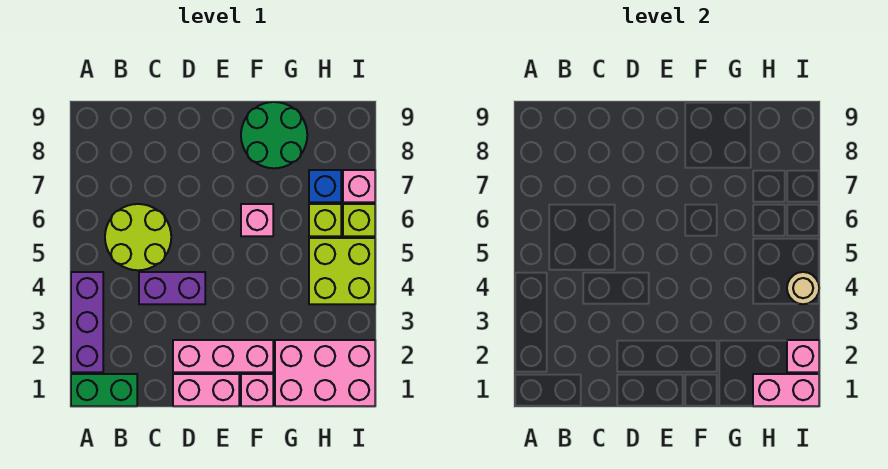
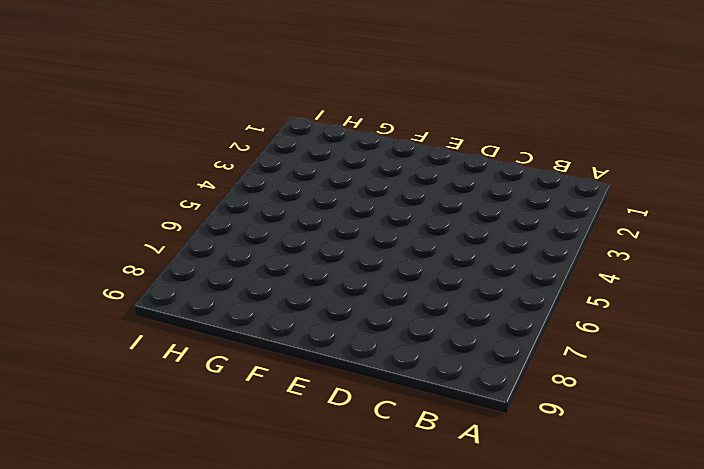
none -> green brick A1:B1 level 1
none -> purple brick A2:A4 level 1
none -> lime round brick B5:C6 level 1

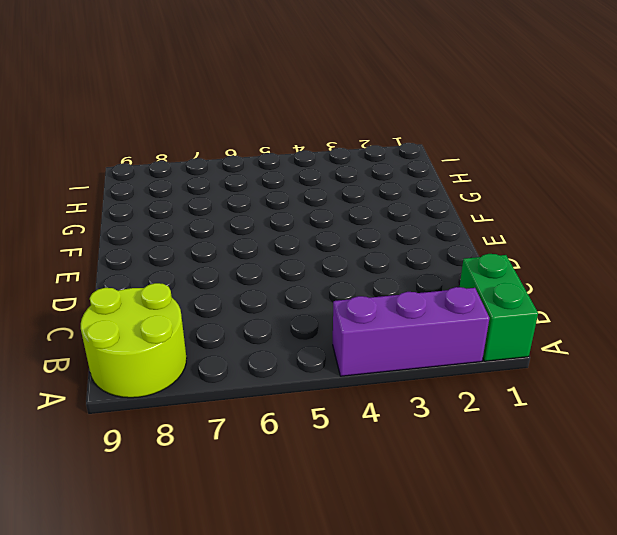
lime round brick A8:B9 level 1 -> lime round brick B5:C6 level 1
none -> purple brick C4:D4 level 1
none -> pink brick D1:E1 level 1
none -> pink brick D2:F2 level 1

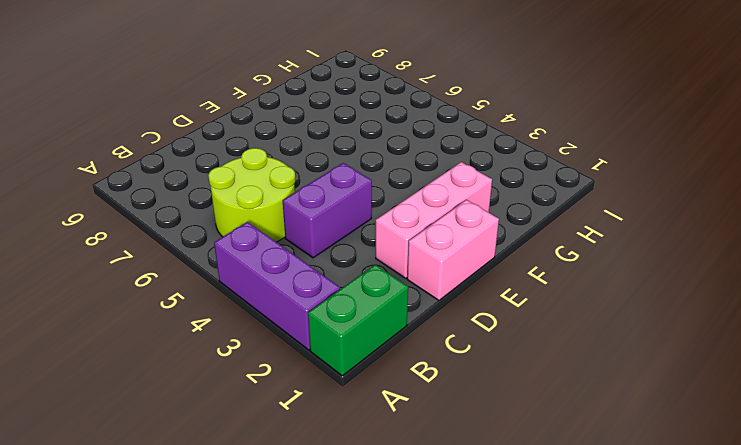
none -> pink brick F1 level 1
none -> pink brick F6 level 1
none -> green round brick F8:G9 level 1

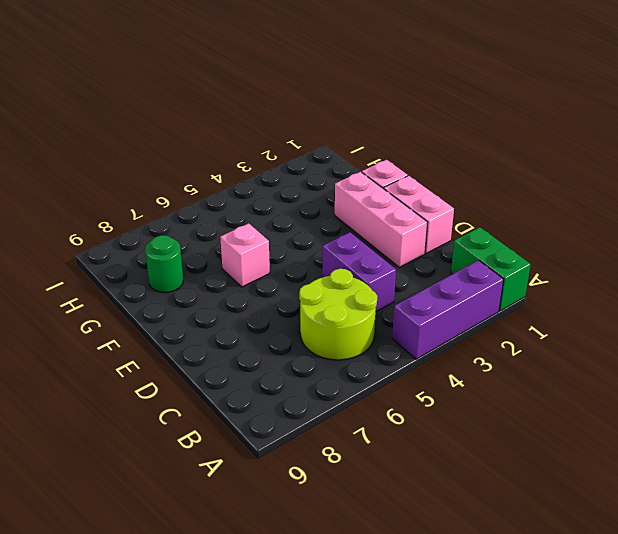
green round brick G8 level 1 -> green round brick F8:G9 level 1
none -> pink brick G1:I2 level 1
none -> lime brick H4:I5 level 1
none -> lime brick H6 level 1

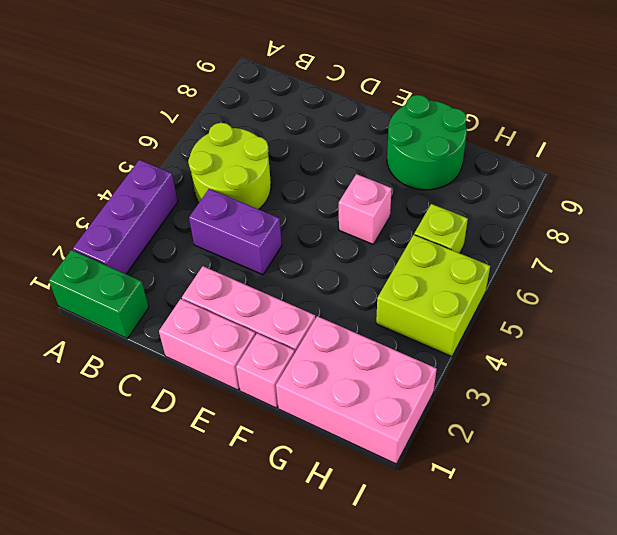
none -> blue brick H7 level 1
none -> lime brick I6 level 1
none -> pink brick I7 level 1

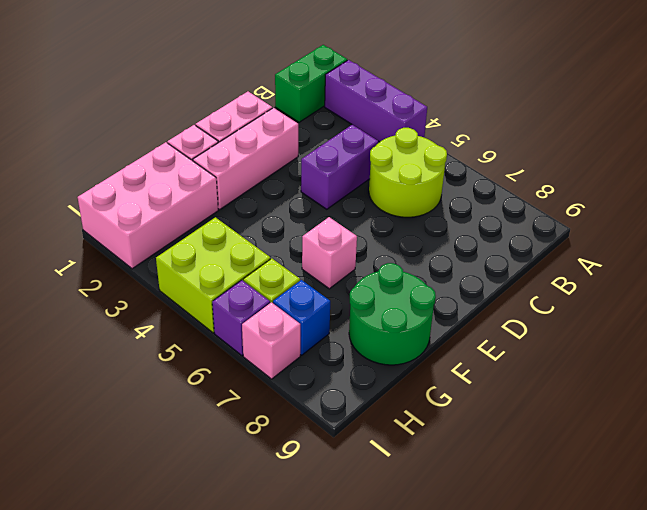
purple brick I6 level 1 -> lime brick I6 level 1
none -> pink brick H1:I1 level 2
none -> pink brick I2 level 2
none -> tan round brick I4 level 2

